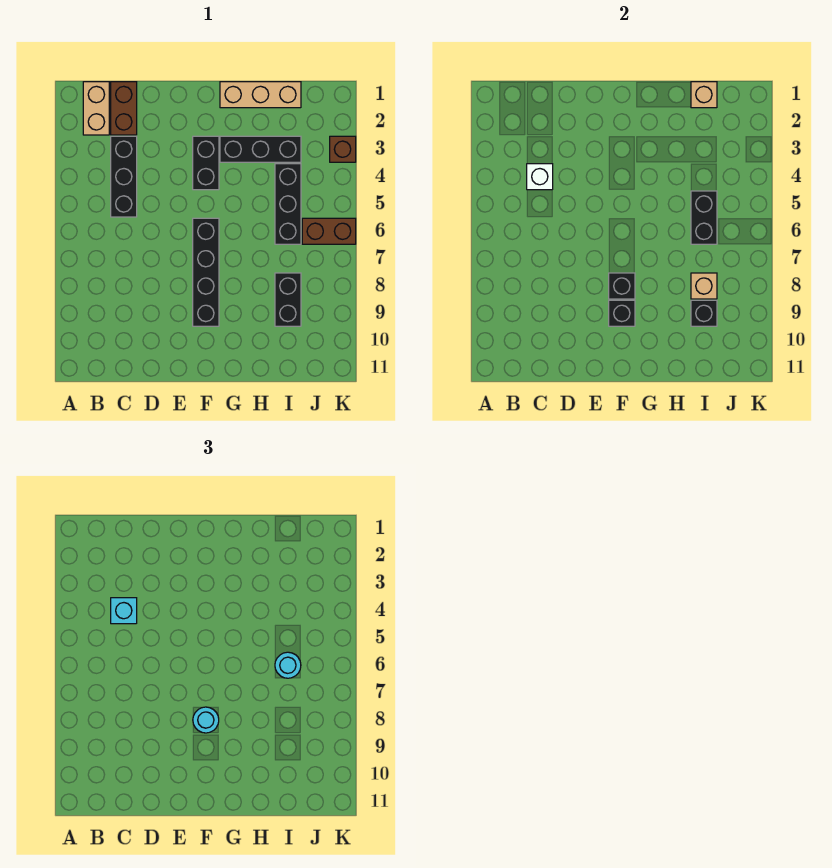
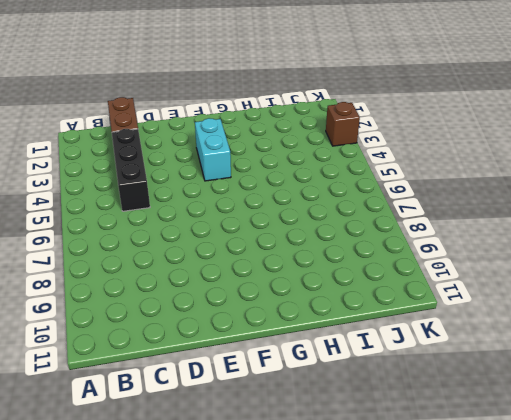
cyan brick F3:F4 level 1 -> black brick F3:F4 level 1
none -> tan brick B1:B2 level 1
none -> black brick F6:F9 level 1
none -> tan brick G1:I1 level 1

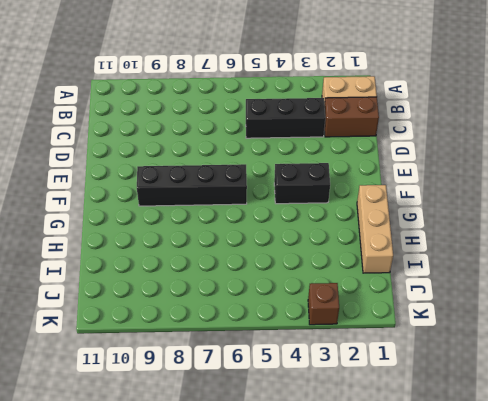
none -> black brick G3:I3 level 1
none -> black brick I4:I6 level 1
none -> black brick I8:I9 level 1

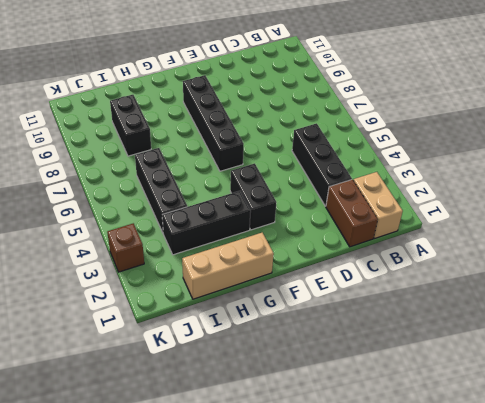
none -> brown brick J6:K6 level 1
none -> white brick C4 level 2
none -> black brick F8 level 2

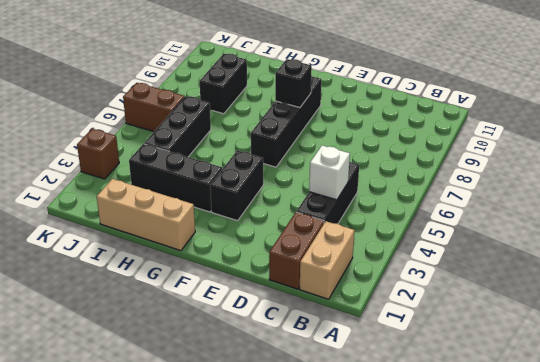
none -> black brick F9 level 2
none -> tan brick I1 level 2
none -> black brick I5:I6 level 2

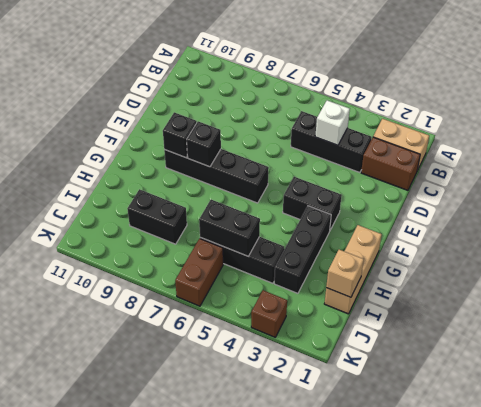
none -> tan brick I8 level 2
none -> black brick I9 level 2
none -> cyan brick C4 level 3

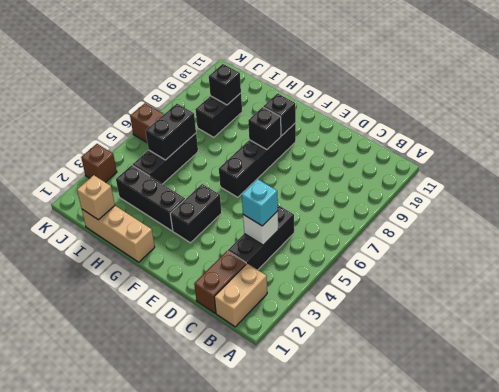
none -> tan brick I8 level 2
none -> cyan round brick F8 level 3
none -> cyan round brick I6 level 3

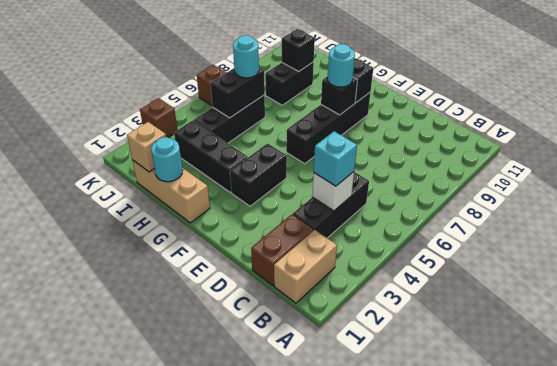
cyan round brick H1 level 2 -> none
none -> tan brick I8 level 2

